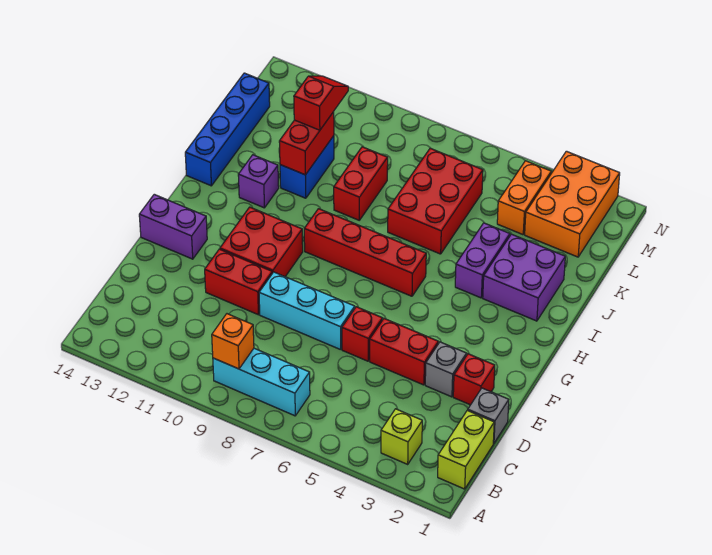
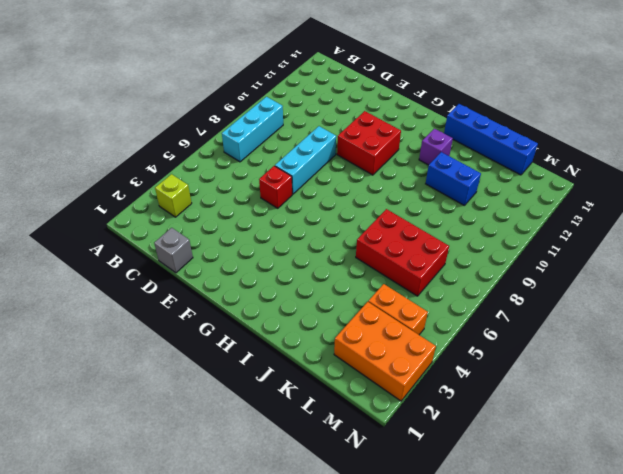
none -> lime brick B1:C1 level 1
none -> red brick E2 level 1
none -> grey brick E3 level 1

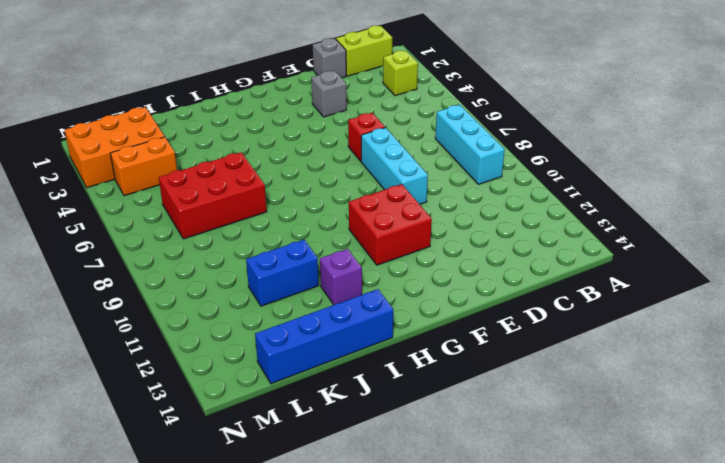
none -> red brick E2 level 1
none -> red brick E4:E5 level 1
none -> red brick E10:E11 level 1

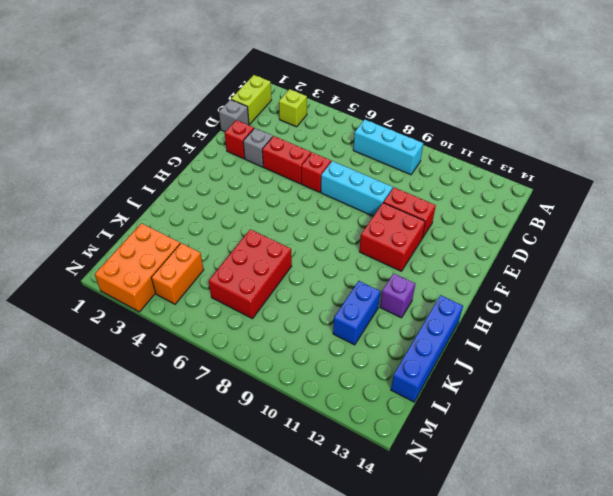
none -> purple brick F13:F14 level 1
none -> red brick H6:H9 level 1
none -> purple brick I2:J3 level 1

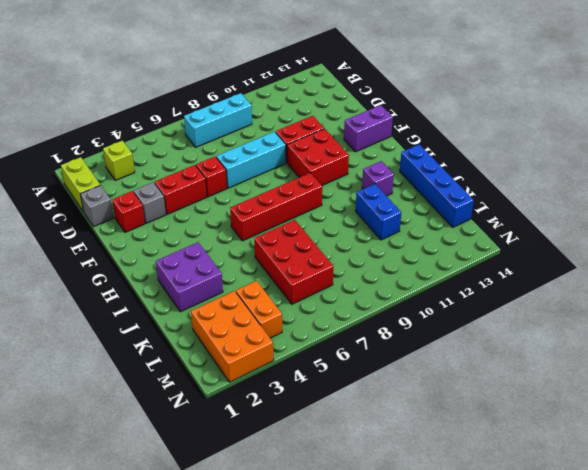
none -> purple brick I4:J4 level 1
none -> red brick J9:K9 level 1
none -> orange brick B9 level 2

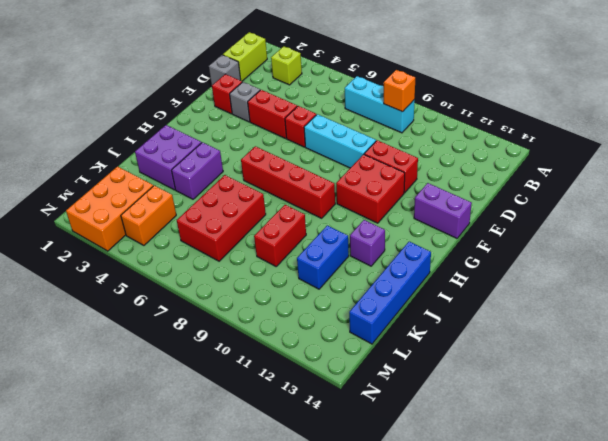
none -> red brick J11:K11 level 2
none -> red slope K11:L11 level 3 top K

